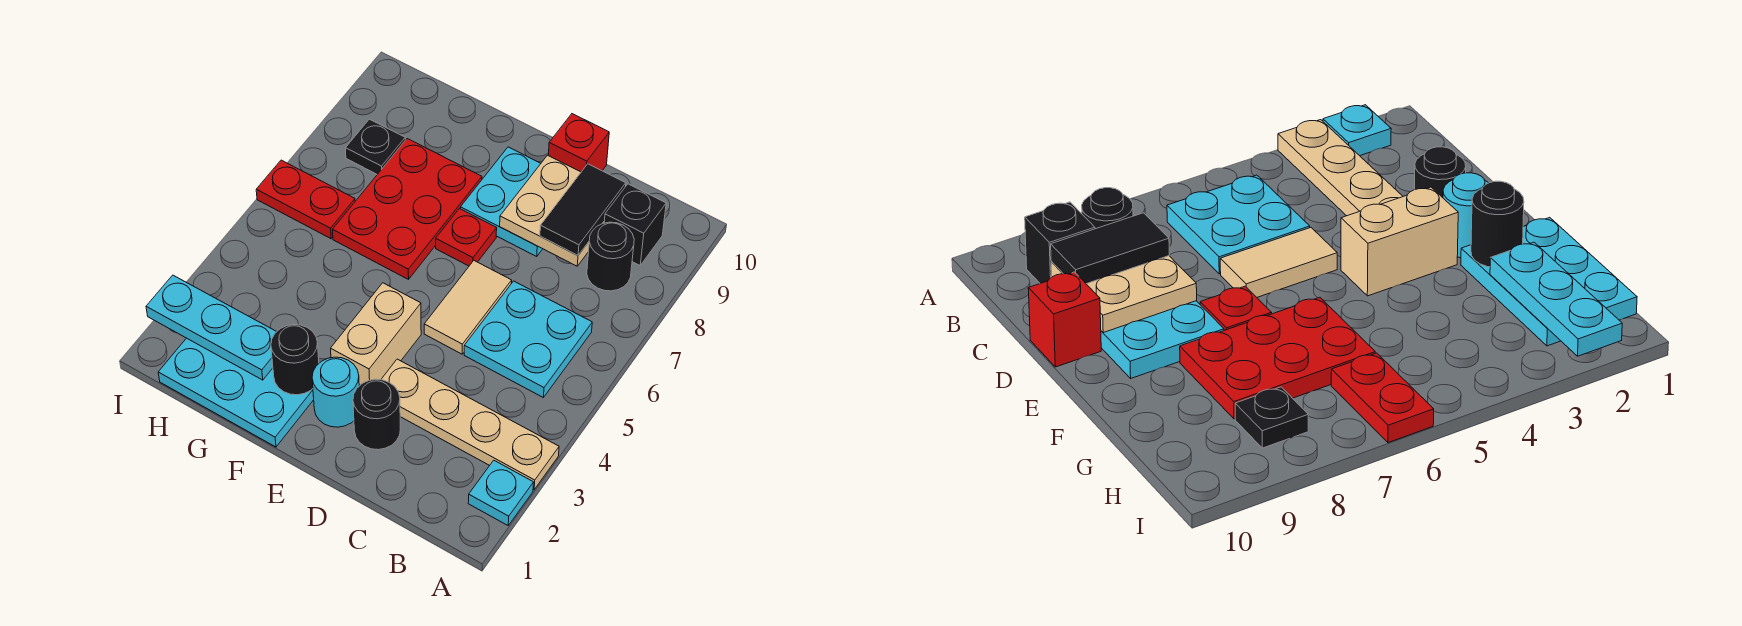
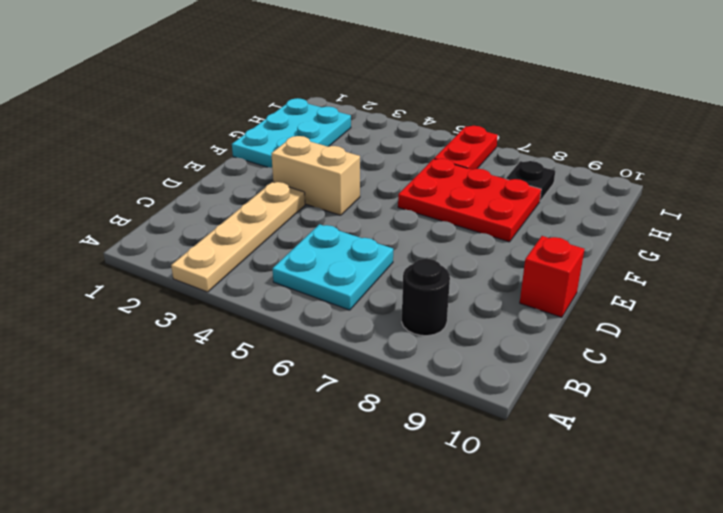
none -> cyan plate A2 level 1
none -> black brick B9 level 1
none -> black round brick D2 level 1

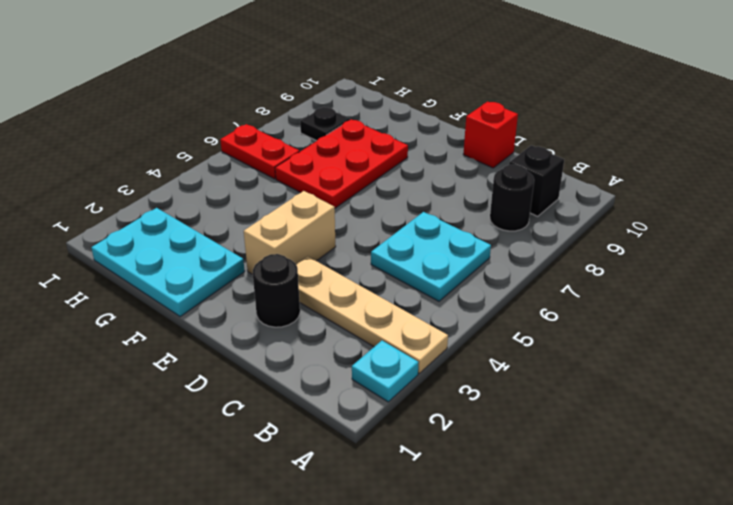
none -> tan tile D5:D6 level 1
none -> cyan plate D8:E9 level 1
none -> cyan round brick E2 level 1

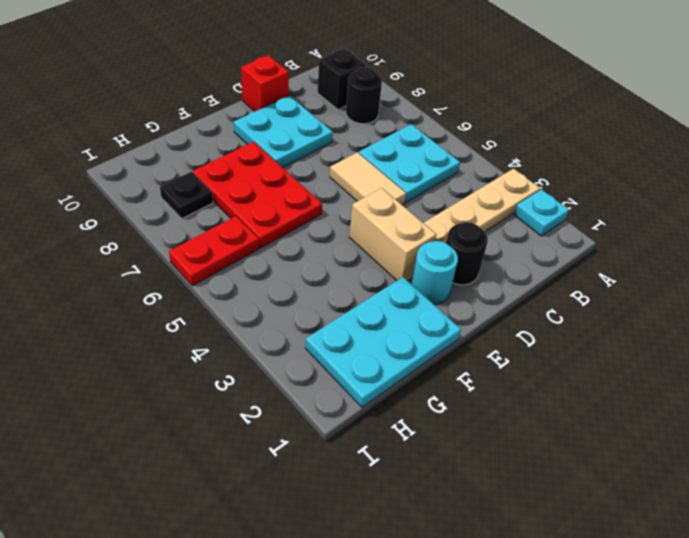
none -> red plate E7 level 1
none -> tan plate C8:D9 level 2
none -> black round brick F2 level 2

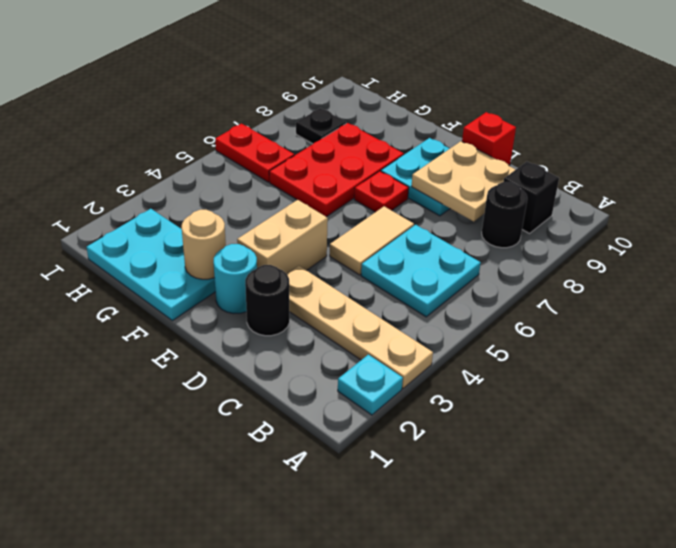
tan round brick F2 level 2 -> black round brick F2 level 2
none -> cyan plate G2:I2 level 2
none -> black tile C8:C9 level 3

